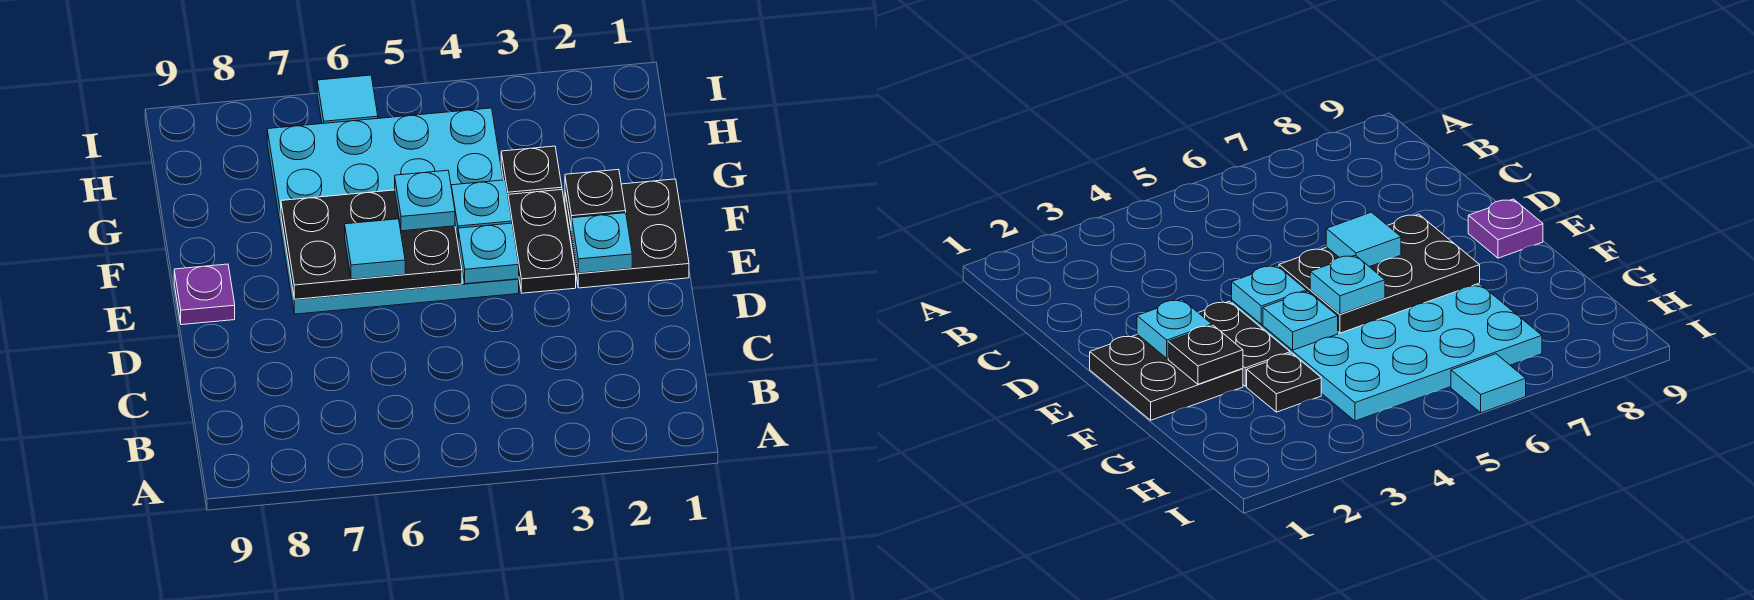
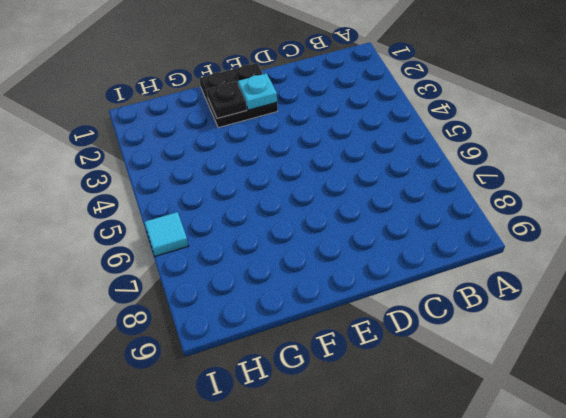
none -> black plate E3:F3 level 1
none -> cyan plate E4:H7 level 1
none -> purple plate E9 level 1

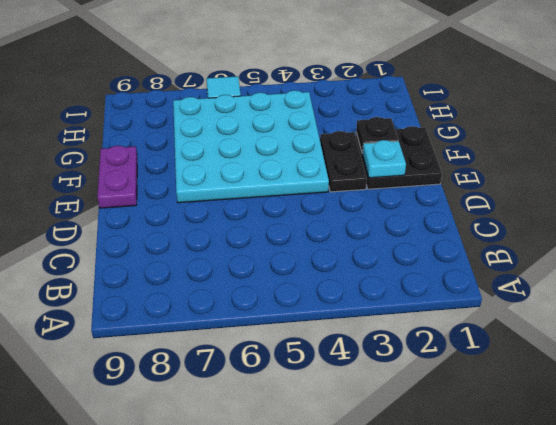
purple plate E9:F9 level 1 -> purple plate E9 level 1
none -> black plate G3 level 1
none -> cyan plate E4 level 2
none -> black plate E5:F7 level 2

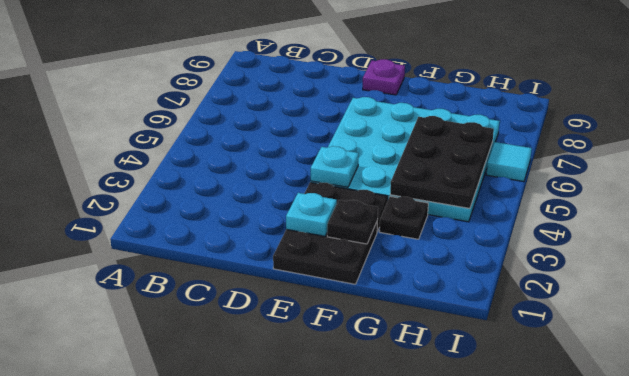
black plate G4:H6 level 2 -> black plate E5:F7 level 2
none -> cyan plate F4 level 2
none -> cyan tile E6 level 3
none -> cyan plate F5 level 3

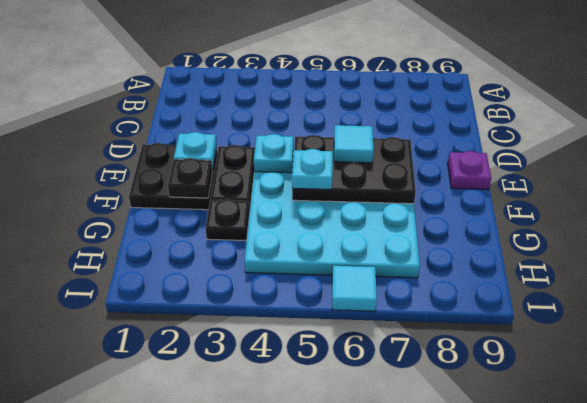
none -> cyan plate F4 level 2

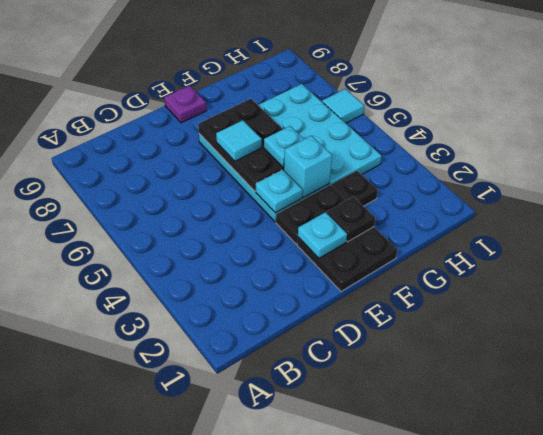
cyan brick F4 level 2 -> cyan plate F4 level 2

